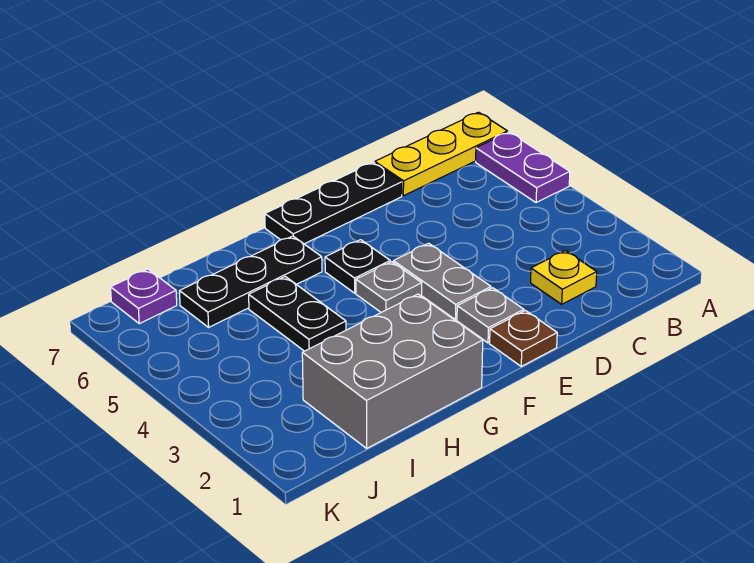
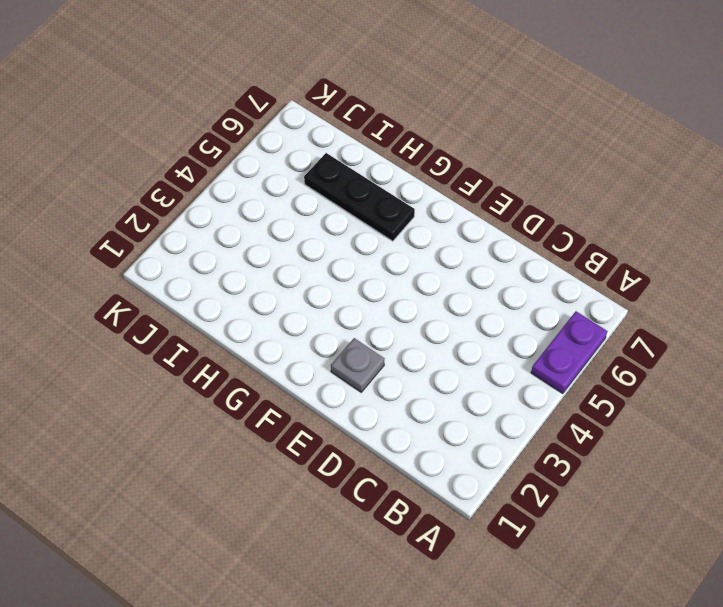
none -> yellow plate A7:C7 level 1
none -> yellow plate C2 level 1
none -> black plate D7:F7 level 1

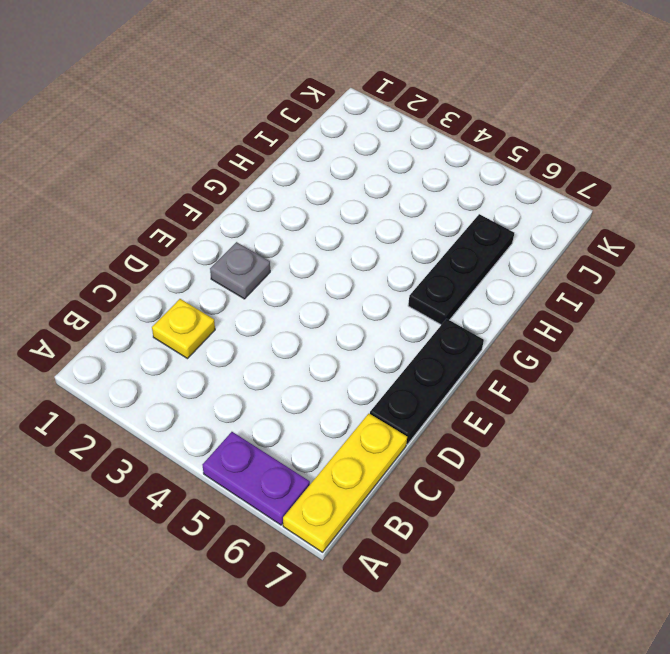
none -> brown plate E1 level 1
none -> grey plate E3:E4 level 1
none -> grey plate F4 level 1

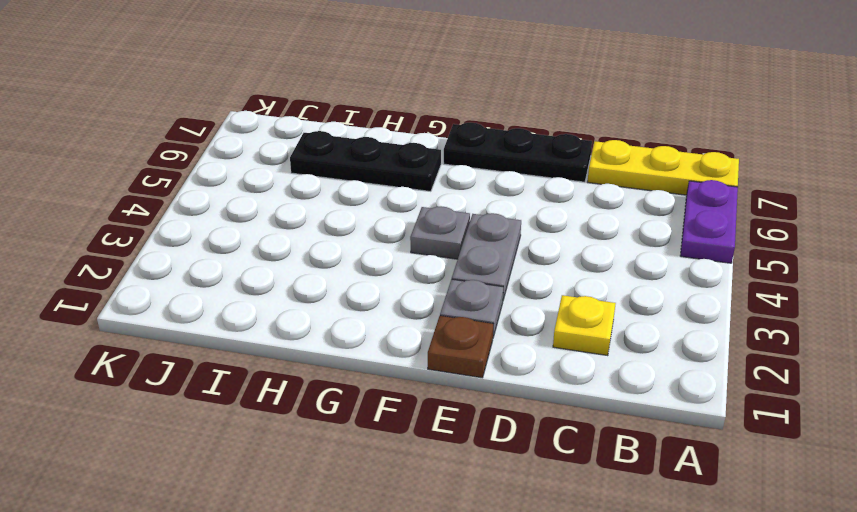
none -> black plate F5 level 1
none -> grey brick G1:I2 level 1
none -> black plate H4:H5 level 1

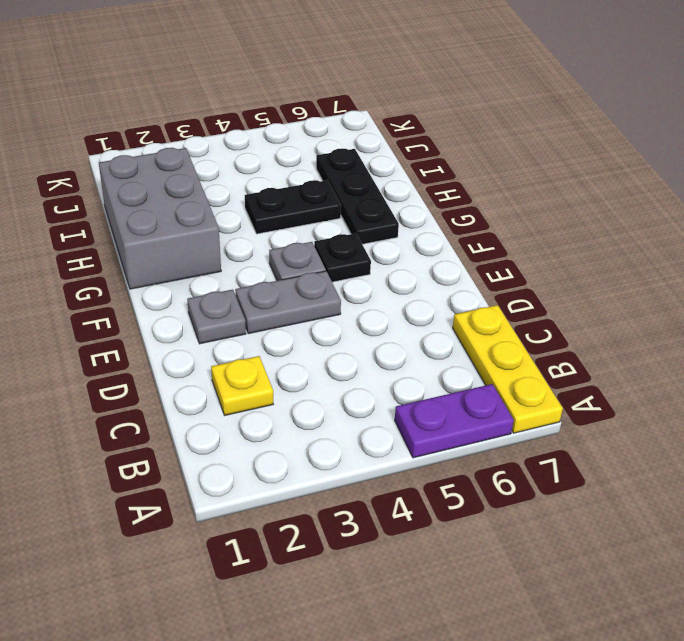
none -> black plate D7:F7 level 1
none -> brown plate E1 level 1
none -> purple plate J7 level 1

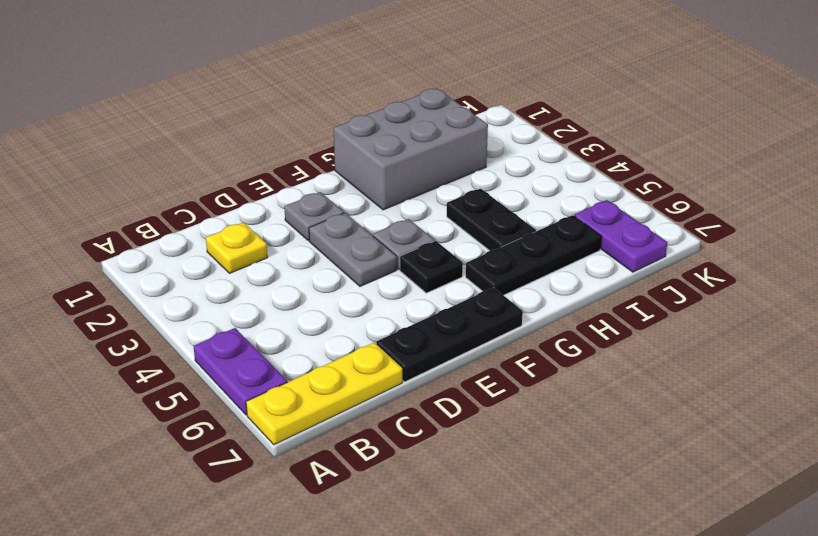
purple plate J6:J7 level 1 -> purple plate J7 level 1
none -> brown plate E1 level 1

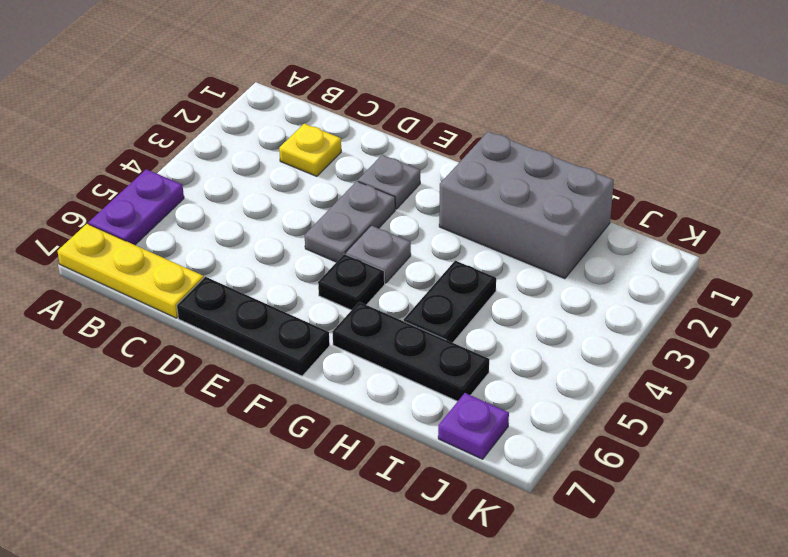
none -> brown plate E1 level 1

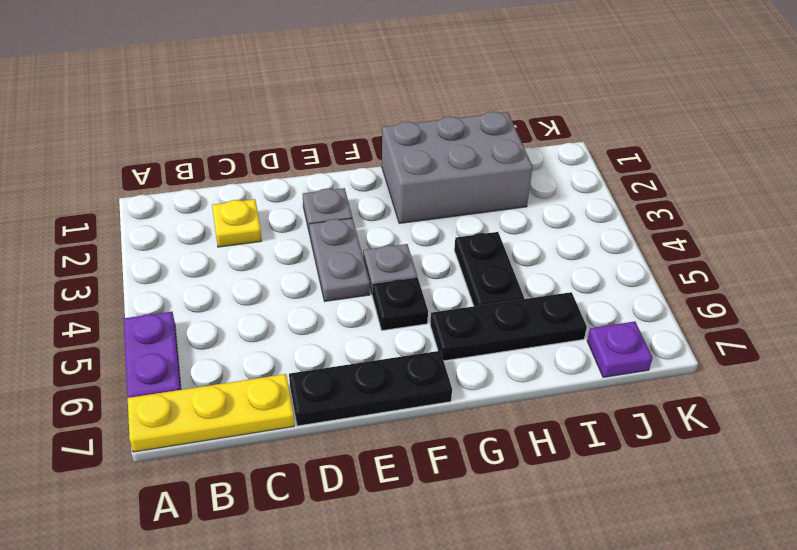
none -> brown plate E1 level 1

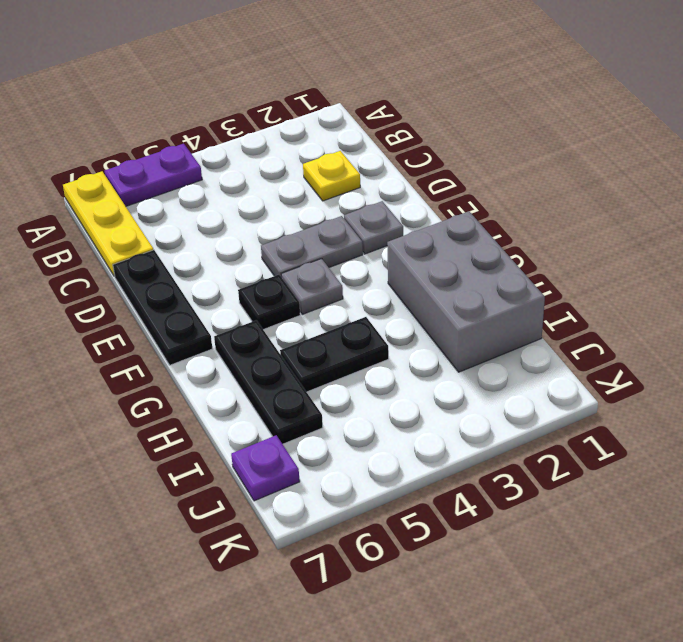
none -> brown plate E1 level 1

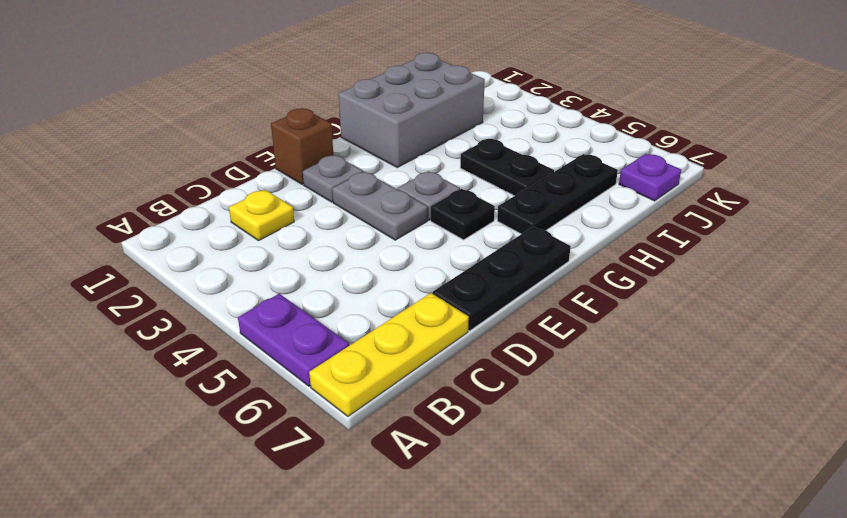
brown brick E1 level 1 -> brown plate E1 level 1

